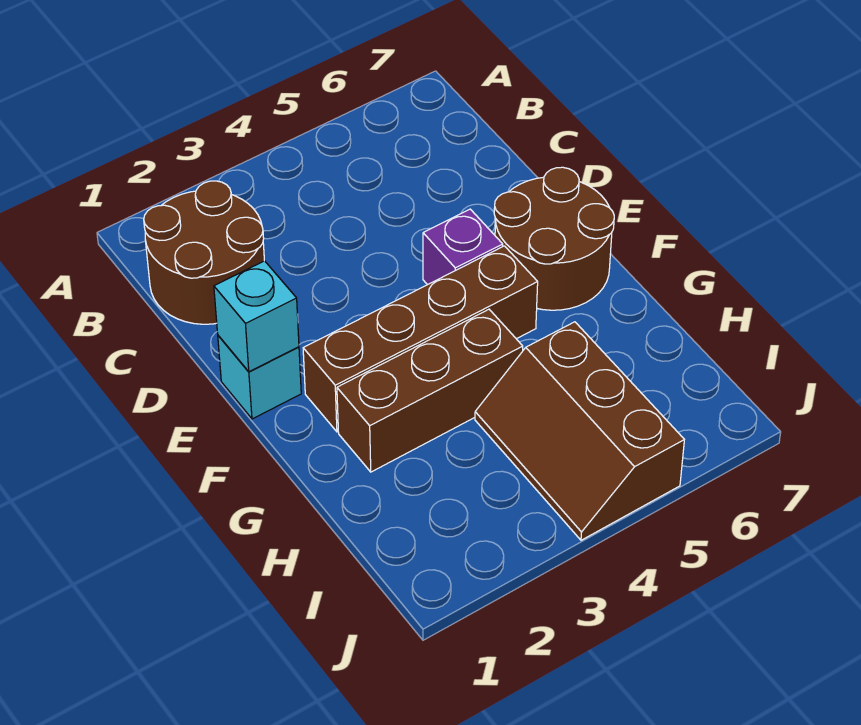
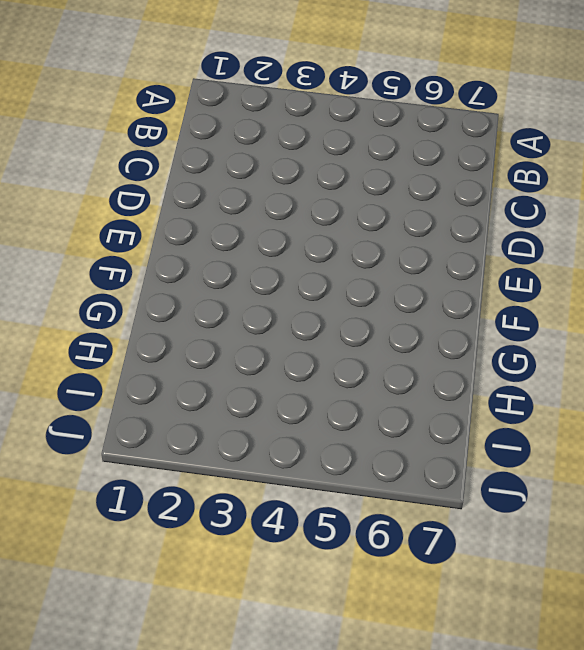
none -> brown round brick B1:C2 level 1
none -> cyan brick E1 level 1

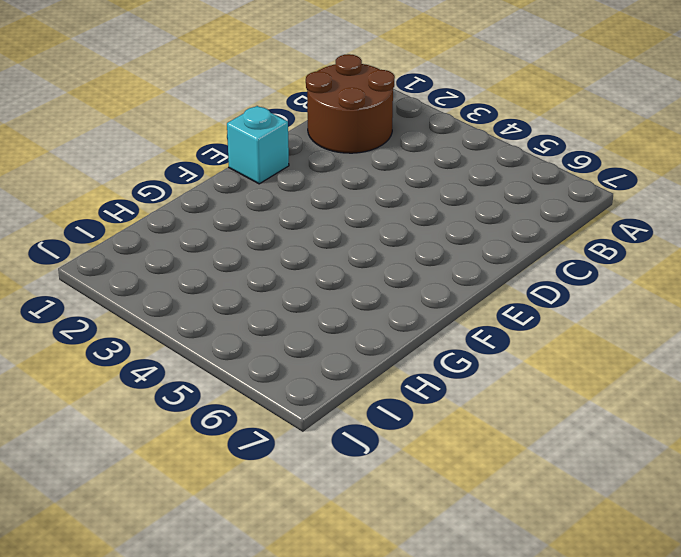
none -> purple brick E5 level 1
none -> brown round brick E6:F7 level 1

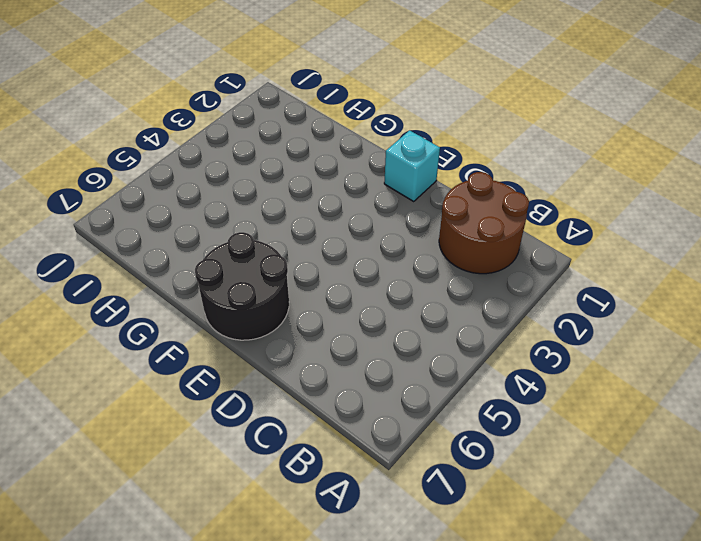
black round brick E6:F7 level 1 -> brown round brick E6:F7 level 1
none -> purple brick E5 level 1
none -> brown brick F2:F5 level 1

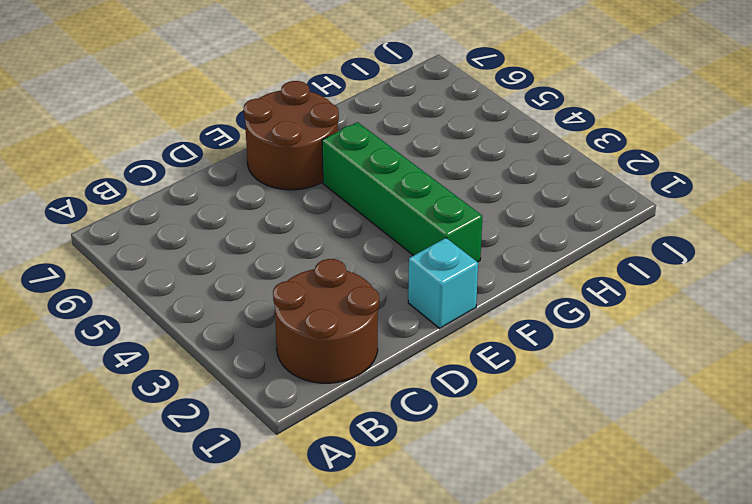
green brick F2:F5 level 1 -> brown brick F2:F5 level 1
none -> purple brick E5 level 1
none -> brown brick G2:G4 level 1

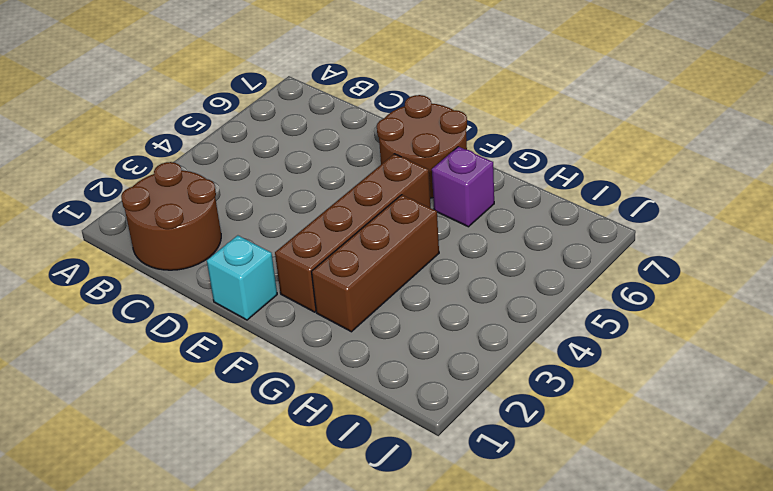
purple brick G6 level 1 -> purple brick E5 level 1
none -> brown slope H4:J5 level 1 top 5
none -> cyan brick E1 level 2

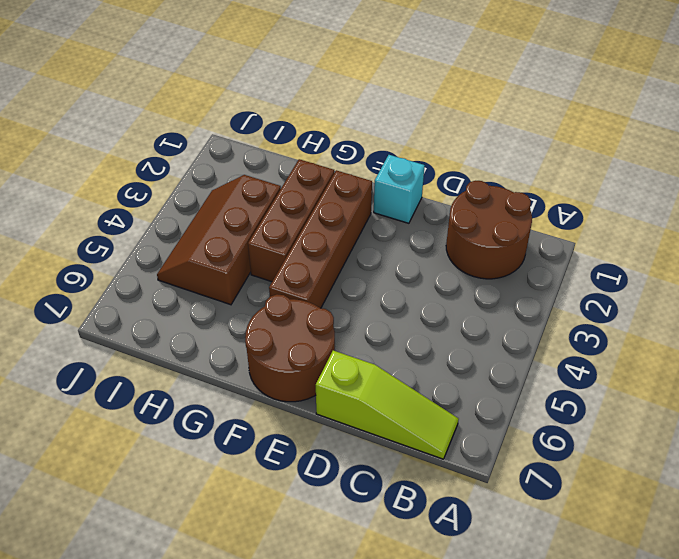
lime slope B7:D7 level 1 top D -> none
brown slope H3:I5 level 1 top H -> brown slope H4:J5 level 1 top 5
none -> purple brick E5 level 1
none -> cyan brick E1 level 2

